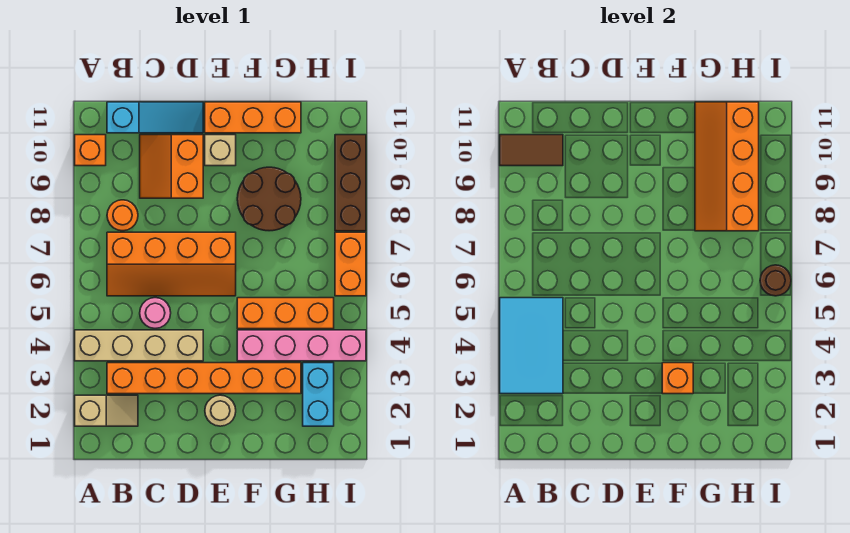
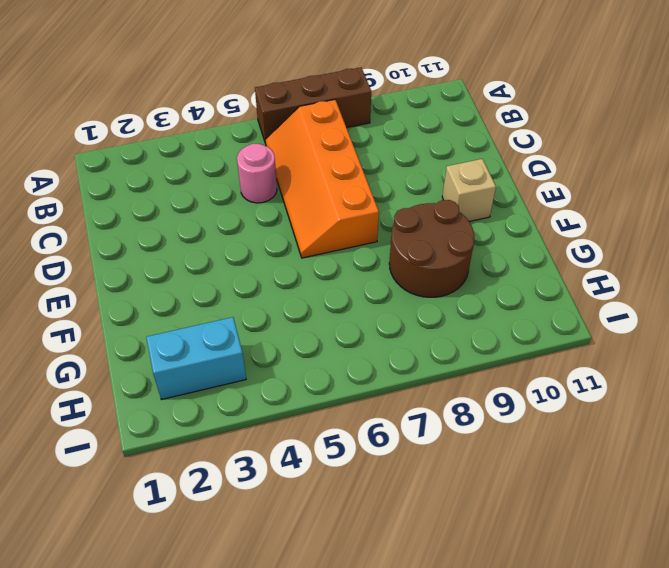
brown brick A6:A8 level 1 -> brown brick I8:I10 level 1
none -> tan slope A2:B2 level 1 top A
none -> tan brick A4:D4 level 1
none -> orange brick A10 level 1

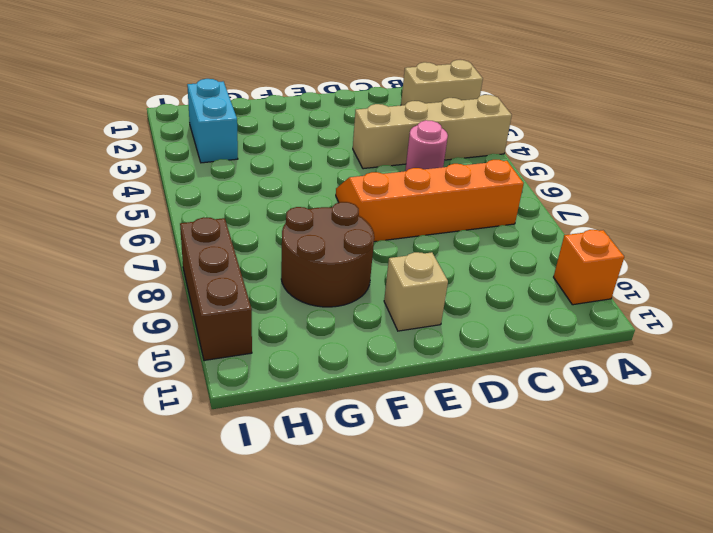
tan brick A2:B2 level 1 -> tan slope A2:B2 level 1 top A
none -> orange brick B3:G3 level 1
none -> orange round brick B8 level 1
none -> cyan slope B11:D11 level 1 top B

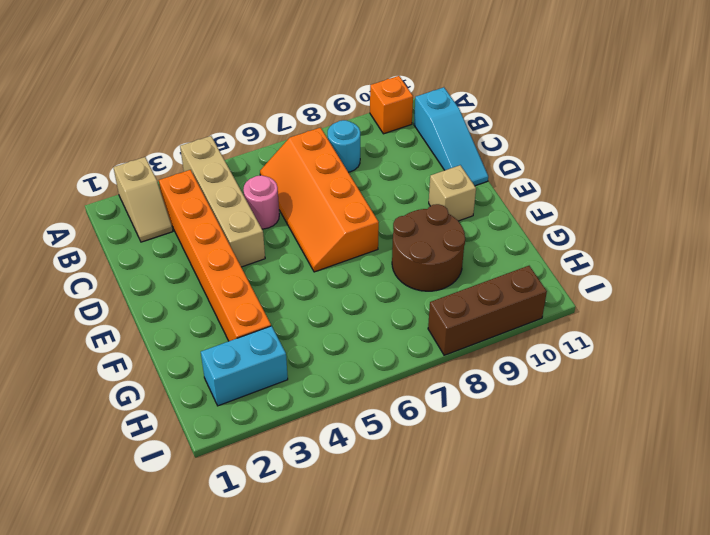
cyan round brick B8 level 1 -> orange round brick B8 level 1
none -> orange slope C9:D10 level 1 top D
none -> tan round brick E2 level 1
none -> orange brick E11:G11 level 1

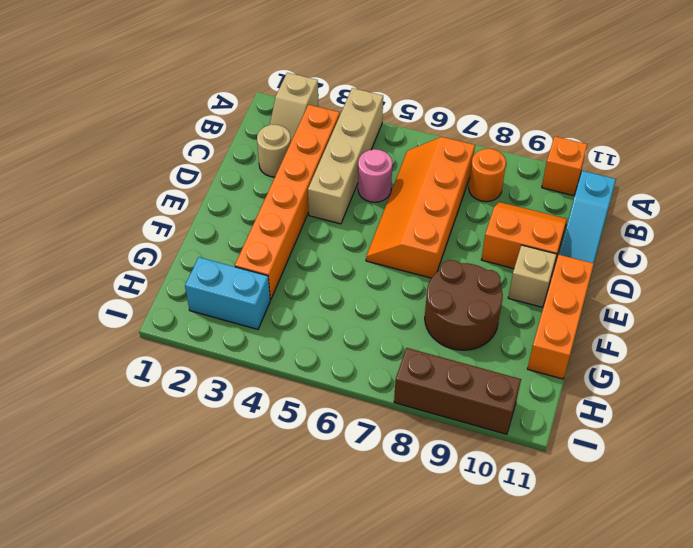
tan round brick C2 level 1 -> tan round brick E2 level 1
none -> pink brick F4:I4 level 1
none -> orange brick F5:H5 level 1
none -> orange brick I6:I7 level 1

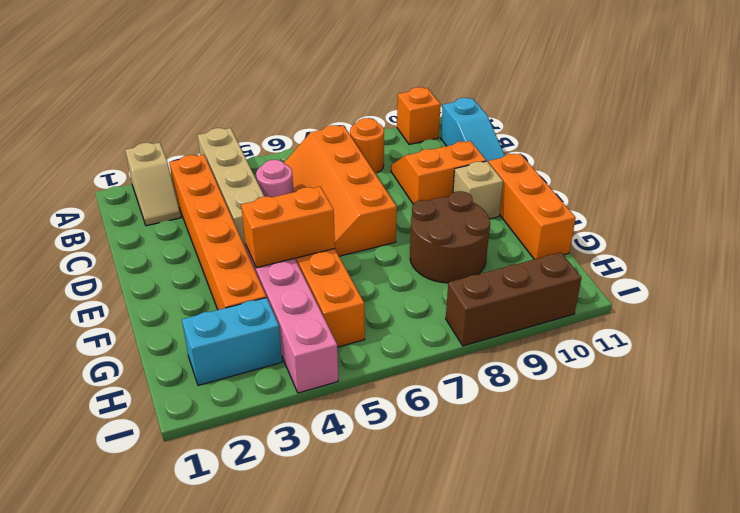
orange brick F4:F5 level 2 -> orange brick I6:I7 level 1
none -> tan round brick E2 level 1
none -> cyan tile A3:B5 level 2
none -> brown tile A10:B10 level 2

